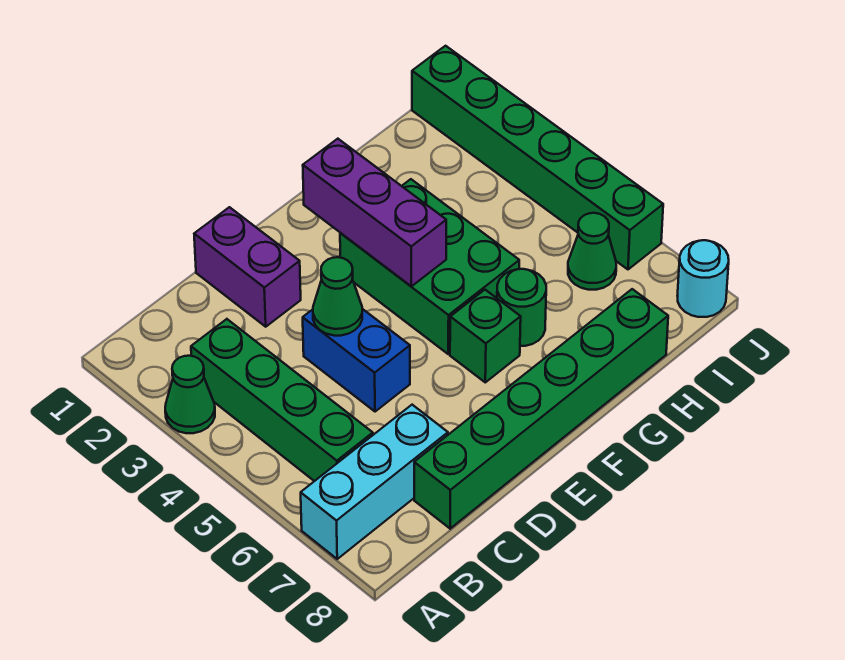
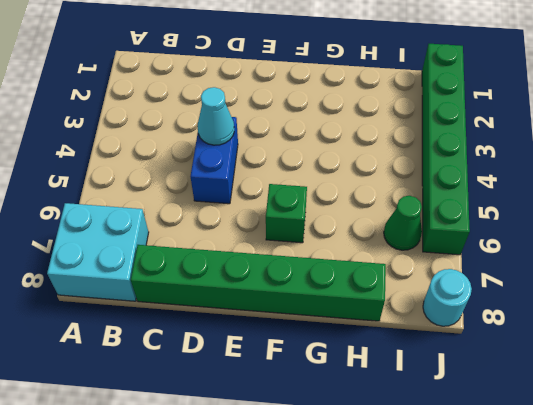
cyan brick A7:B8 level 1 -> cyan brick A7:C7 level 1
cyan cone D4 level 2 -> green cone D4 level 2
none -> green cone A3 level 1
none -> green brick B3:B6 level 1
none -> purple brick D1:D2 level 1

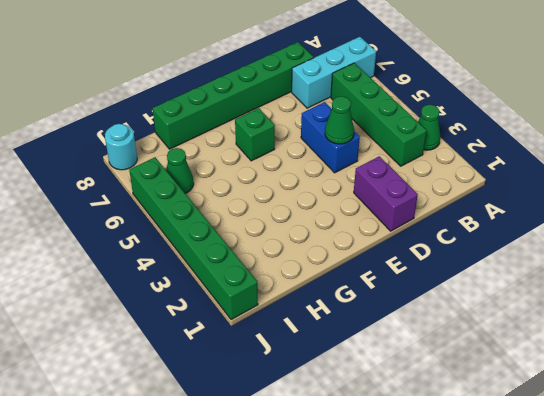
none -> green brick F3:G5 level 1
none -> green round brick G6 level 1
none -> purple brick F2:F4 level 2

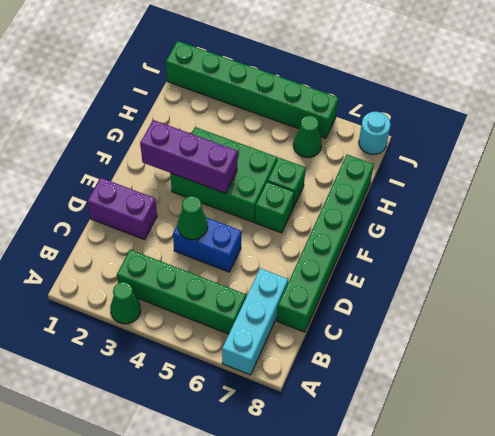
green brick G6 level 1 -> green round brick G6 level 1

